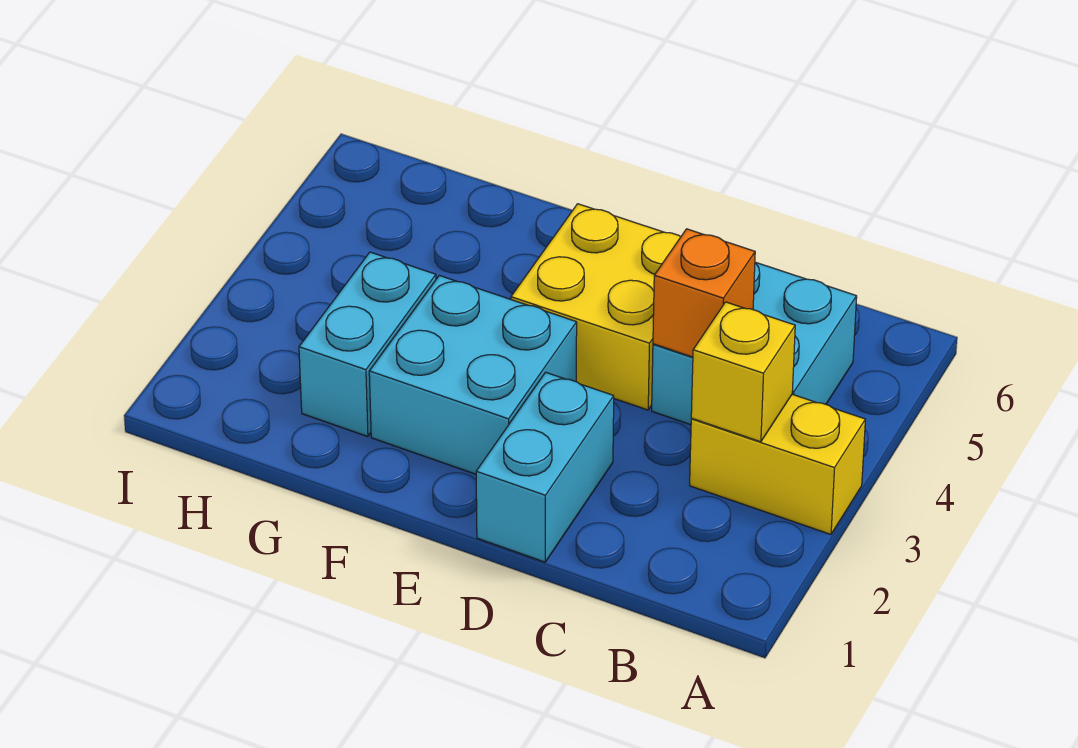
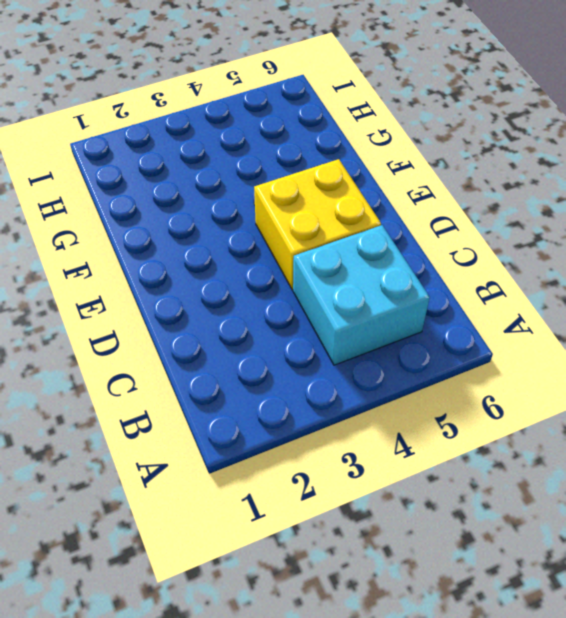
none -> yellow brick A3:B3 level 1
none -> cyan brick D1:D2 level 1

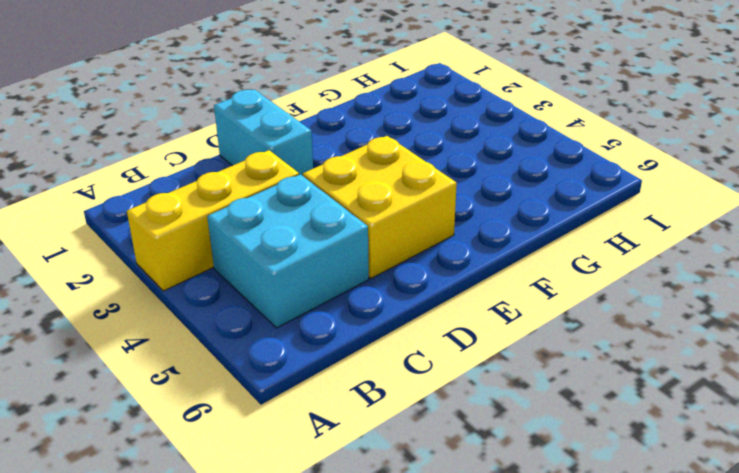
yellow brick A3:C3 level 1 -> yellow brick A3:B3 level 1
none -> cyan brick E2:F3 level 1
none -> cyan brick G2:G3 level 1

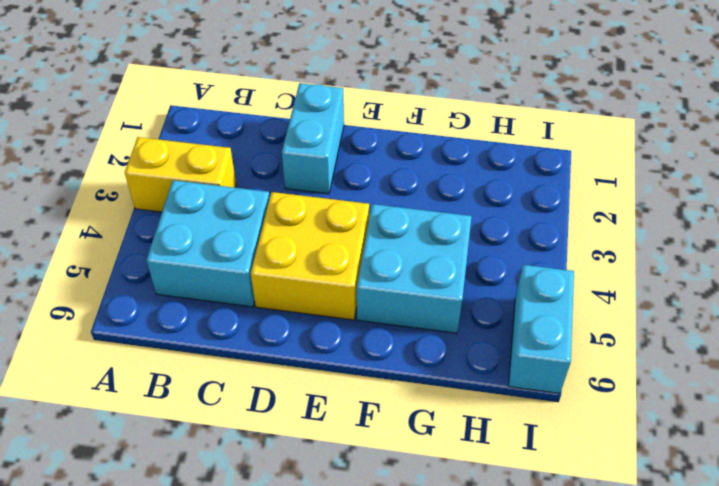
cyan brick F4:G5 level 1 -> cyan brick E2:F3 level 1
cyan brick I5:I6 level 1 -> cyan brick G2:G3 level 1
none -> yellow brick B3 level 2
none -> orange brick C4 level 2

